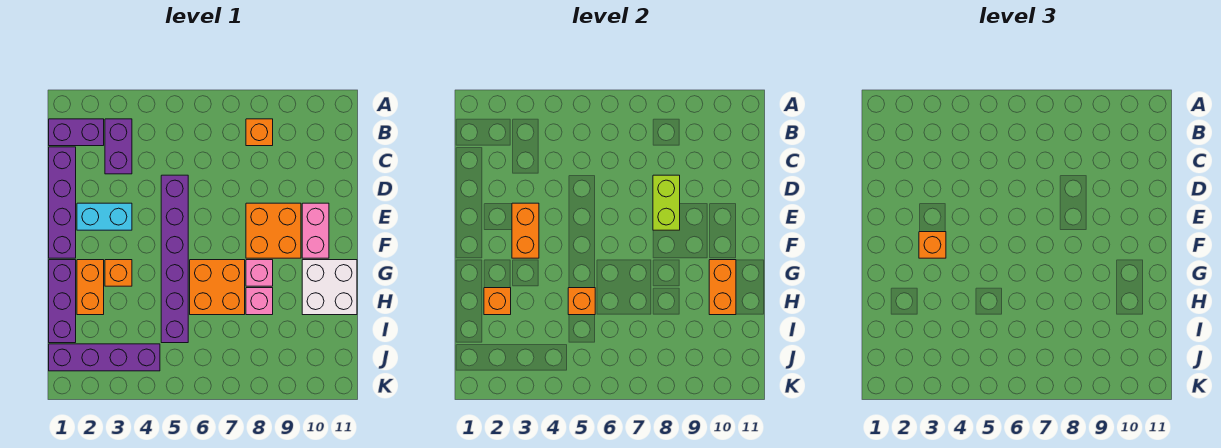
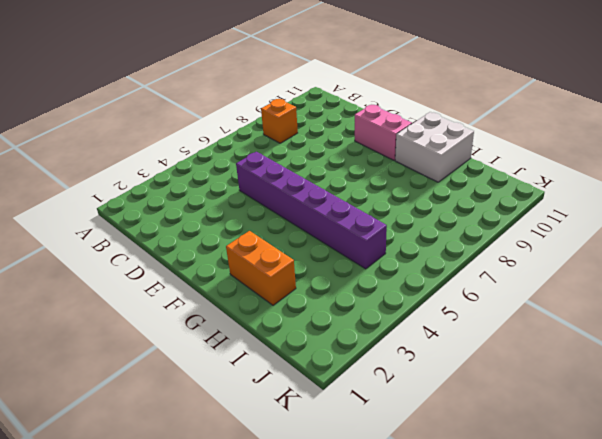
none -> purple brick B1:B2 level 1
none -> purple brick B3:C3 level 1
none -> purple brick C1:F1 level 1

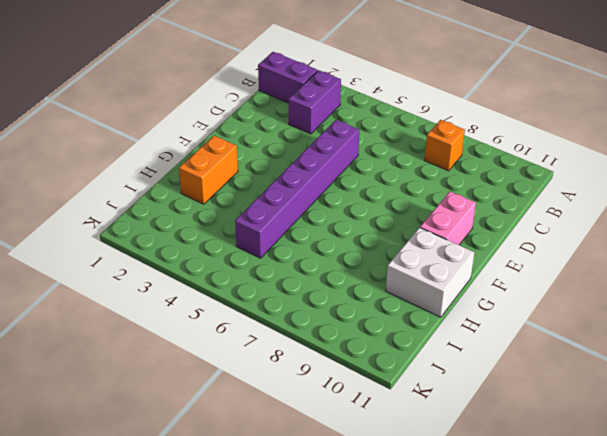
none -> purple brick C1:F1 level 1
none -> cyan brick E2:E3 level 1
none -> orange brick E8:F9 level 1

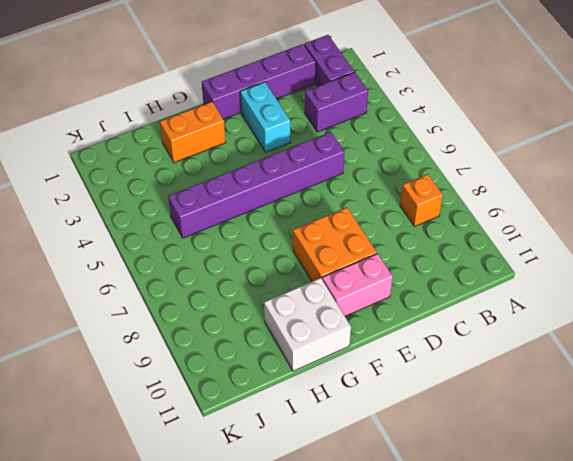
none -> purple brick G1:I1 level 1
none -> orange brick G3 level 1
none -> orange brick G6:H7 level 1

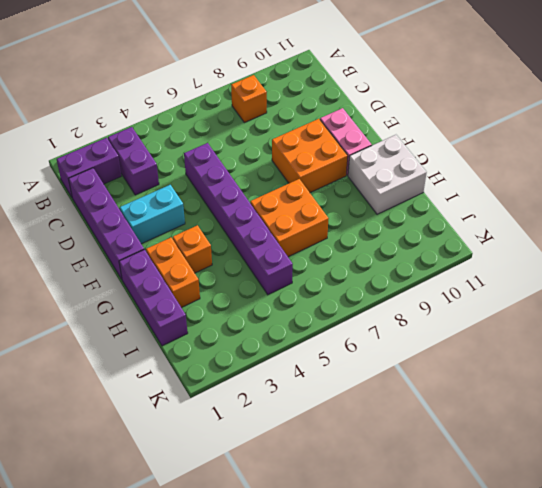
none -> pink brick G8 level 1
none -> pink brick H8 level 1
none -> purple brick J1:J4 level 1

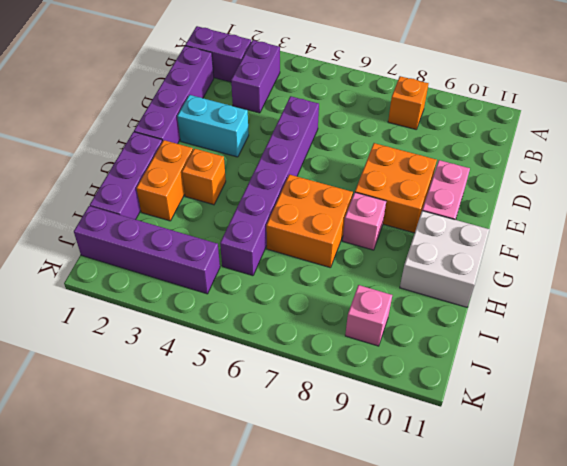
pink brick J9 level 1 -> pink brick H8 level 1
none -> lime brick D8:E8 level 2
none -> orange brick E3:F3 level 2
none -> orange brick G10:H10 level 2

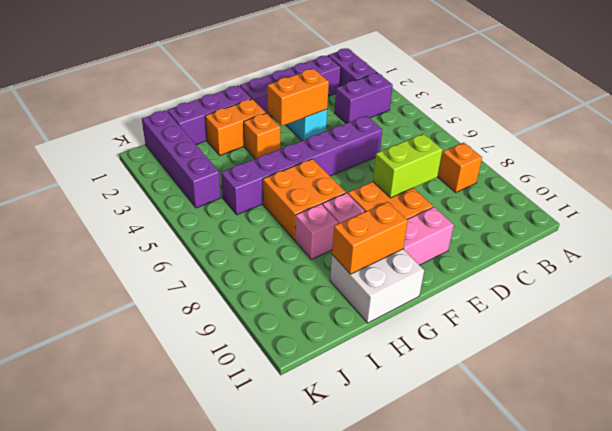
none -> orange brick H2 level 2
none -> orange brick H5 level 2
none -> orange brick F3 level 3

